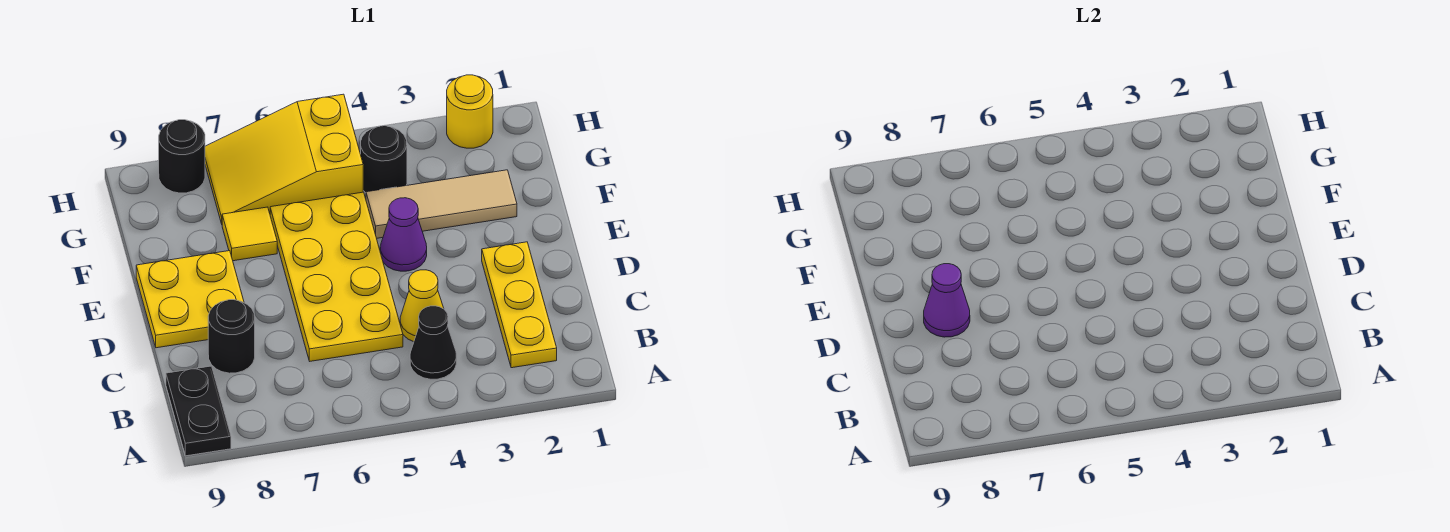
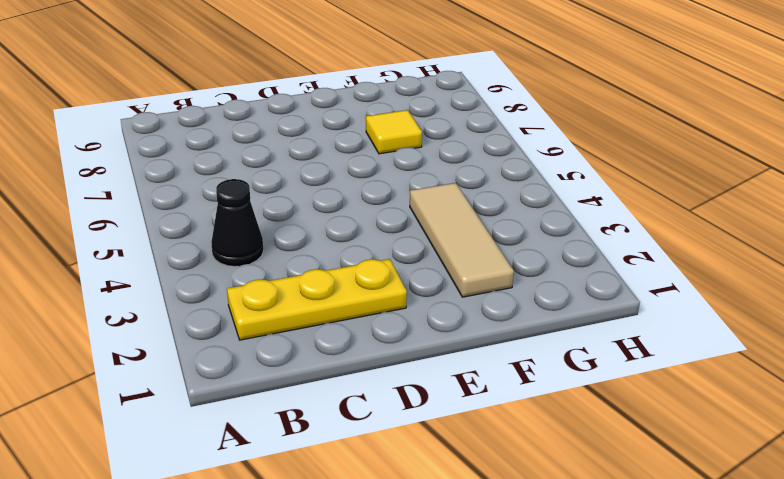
none -> black plate A9:B9 level 1
none -> yellow cone C4 level 1
none -> yellow plate C5:F6 level 1

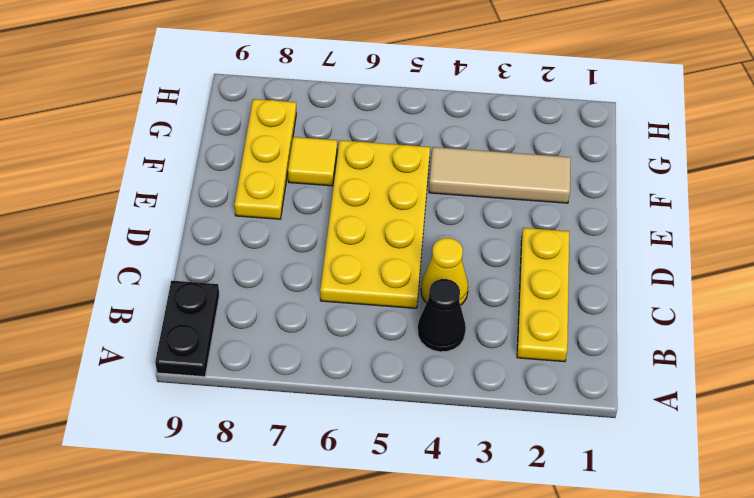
yellow plate E8:G8 level 1 -> yellow plate D8:E9 level 1
none -> black round brick C8 level 1
none -> purple cone E4 level 1
none -> black round brick G4 level 1

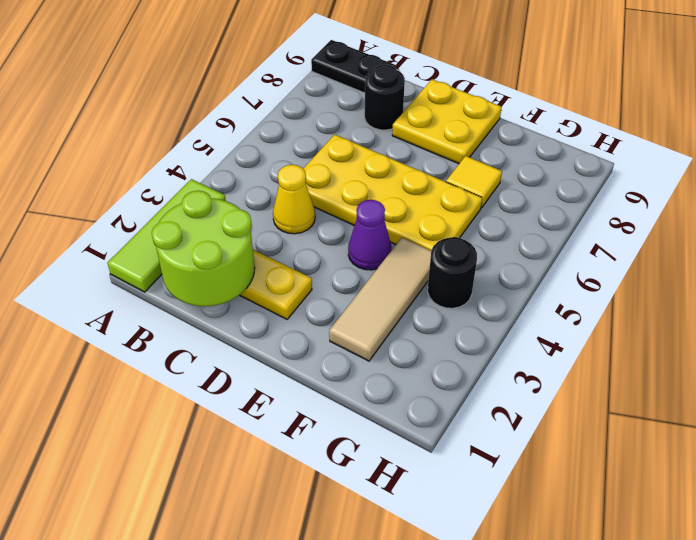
lime tile A1:A3 level 1 -> none
lime round brick B1:C2 level 2 -> none
none -> black cone B4 level 1
none -> yellow slope G5:H7 level 1 top 5
none -> yellow round brick H2 level 1

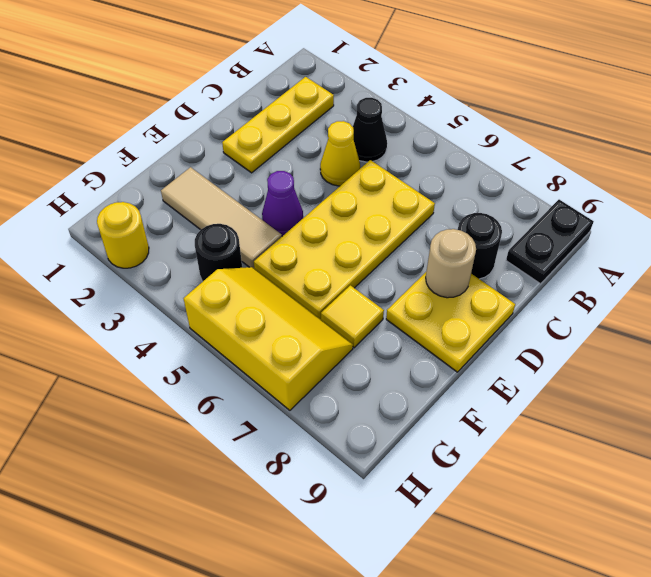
tan round brick D8 level 2 -> purple cone D8 level 2
yellow slope G5:H7 level 1 top H -> yellow slope G5:H7 level 1 top 5
none -> black round brick H8 level 1

